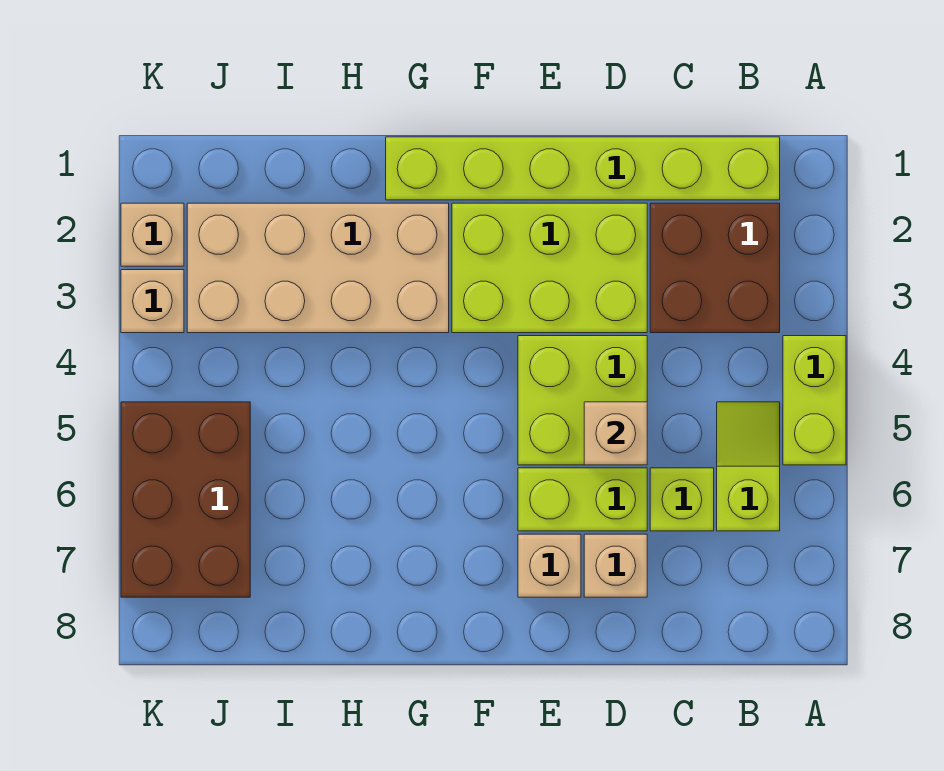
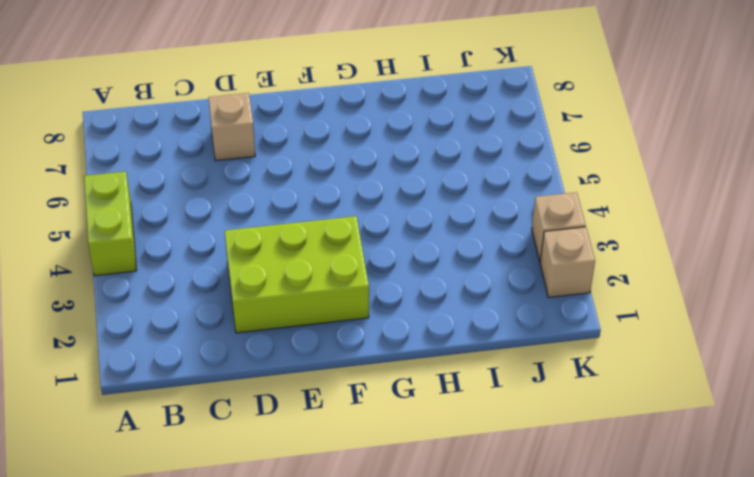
none -> lime brick B1:G1 level 1
none -> brown brick B2:C3 level 1
none -> lime slope B5:B6 level 1 top 6

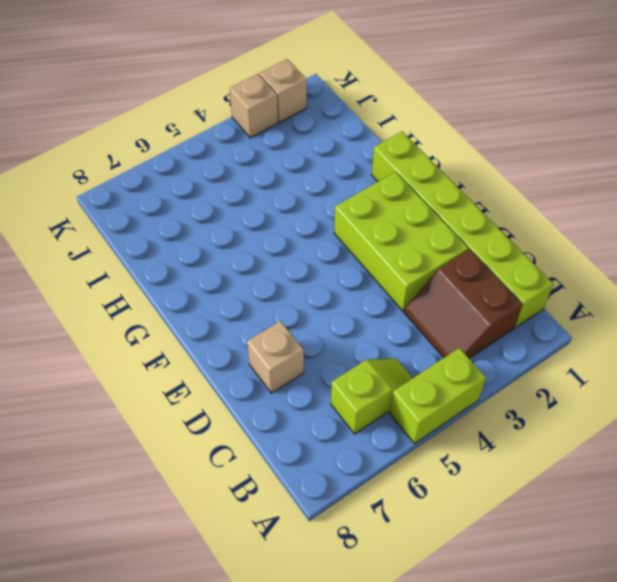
brown slope B2:C3 level 1 top 2 -> brown brick B2:C3 level 1
none -> lime brick C6 level 1
none -> lime brick D4:E5 level 1
none -> lime brick D6:E6 level 1

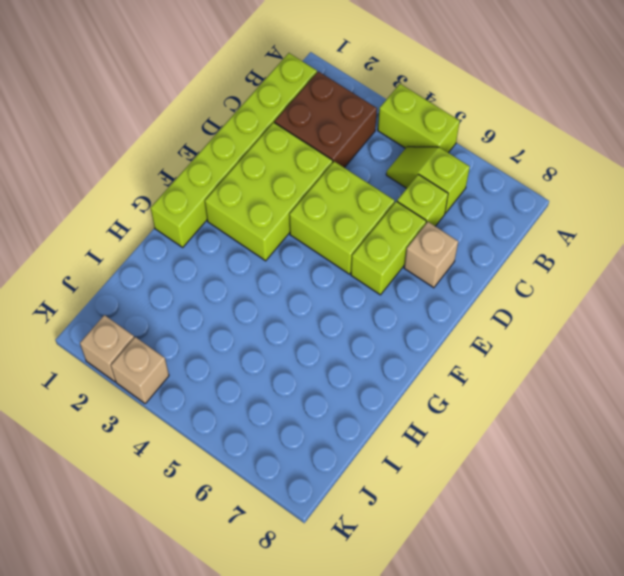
none -> tan brick E7 level 1
none -> tan brick G2:J3 level 1
none -> brown brick J5:K7 level 1

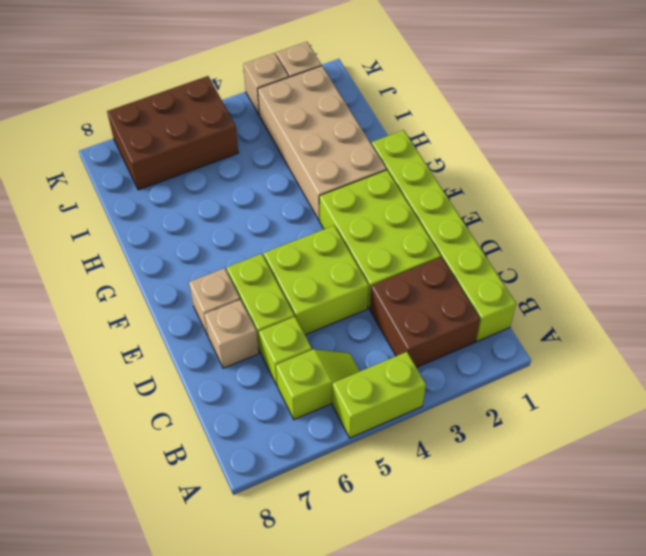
none -> tan brick D5 level 2

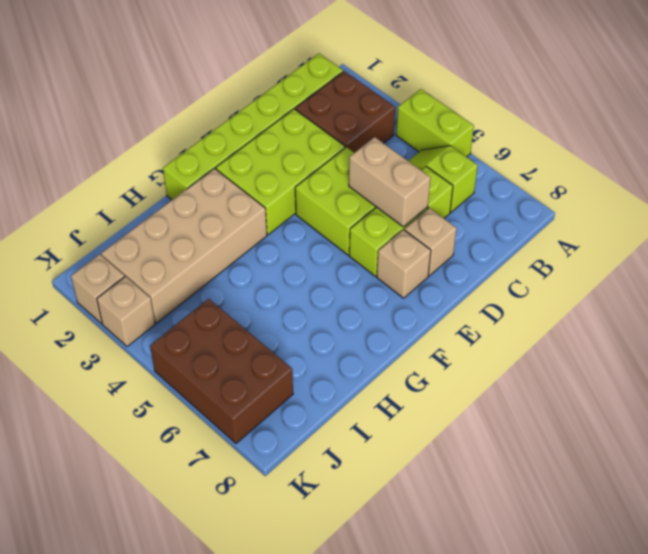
tan brick D5:D6 level 2 -> tan brick D5 level 2

